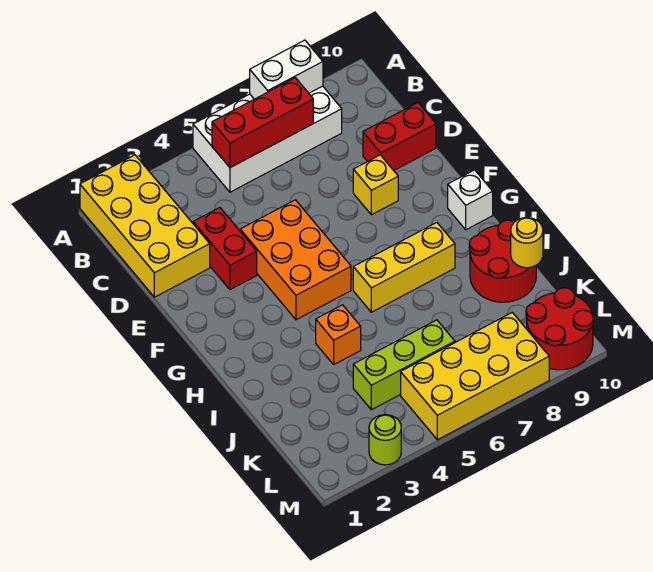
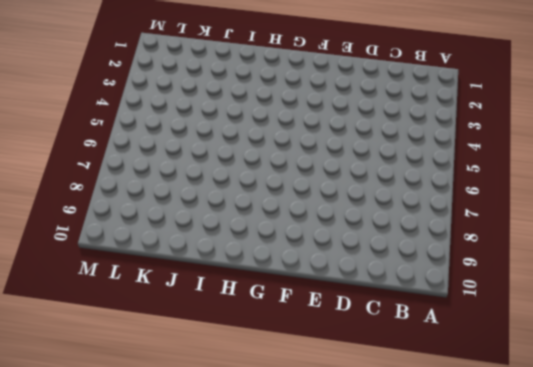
none -> yellow brick A1:D2 level 1
none -> white brick A5:B8 level 1
none -> red brick D3:E3 level 1

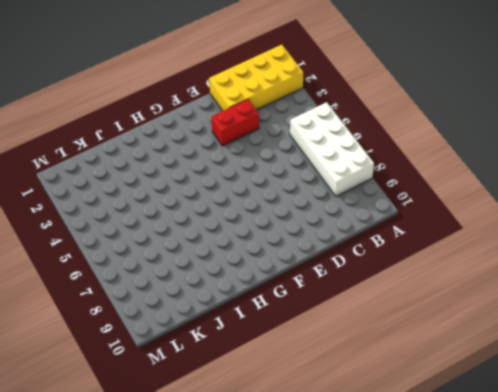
none -> red brick D9:D10 level 1
none -> orange brick E4:G5 level 1
none -> yellow brick E8 level 1

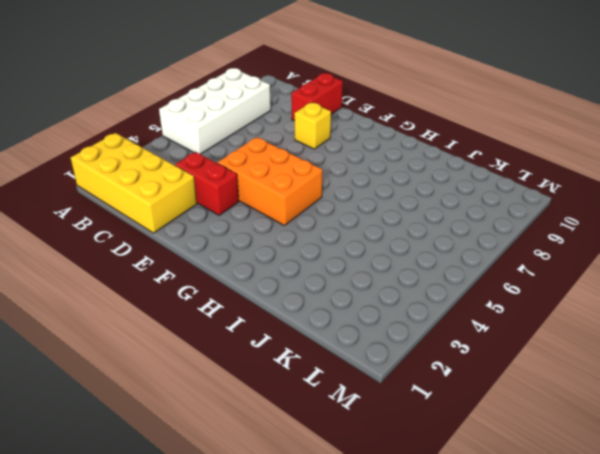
none -> white brick G10 level 1
none -> yellow brick H6:H8 level 1
none -> orange brick I4 level 1

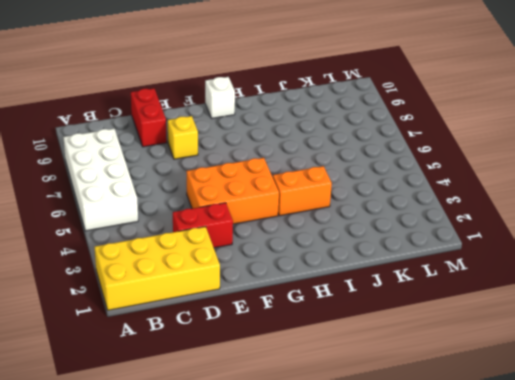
orange brick H4:I4 level 1 -> orange brick I4 level 1
none -> yellow brick H6:H8 level 1
none -> red round brick I9:J10 level 1
none -> lime brick K4:K6 level 1

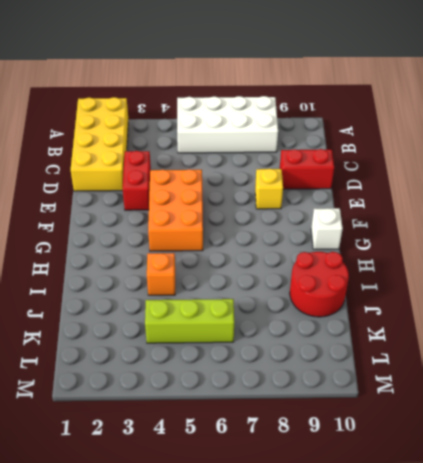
none -> yellow brick H6:H8 level 1
none -> yellow brick L5:M8 level 1
none -> red round brick L9:M10 level 1

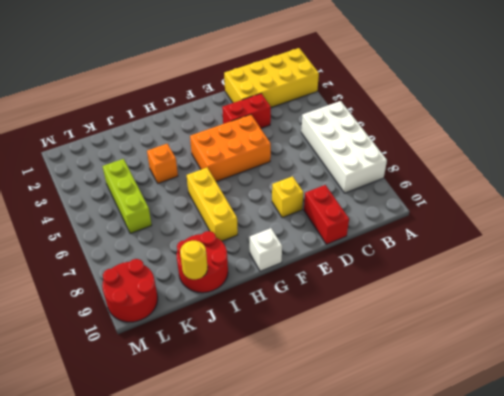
none -> yellow brick L5:M8 level 1
none -> lime round brick M3 level 1
none -> white brick A7:A8 level 2

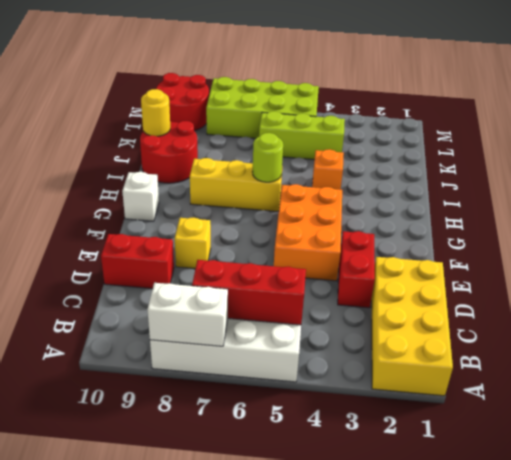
lime round brick H6 level 2 -> lime round brick M3 level 1
lime brick L5:M8 level 1 -> yellow brick L5:M8 level 1

